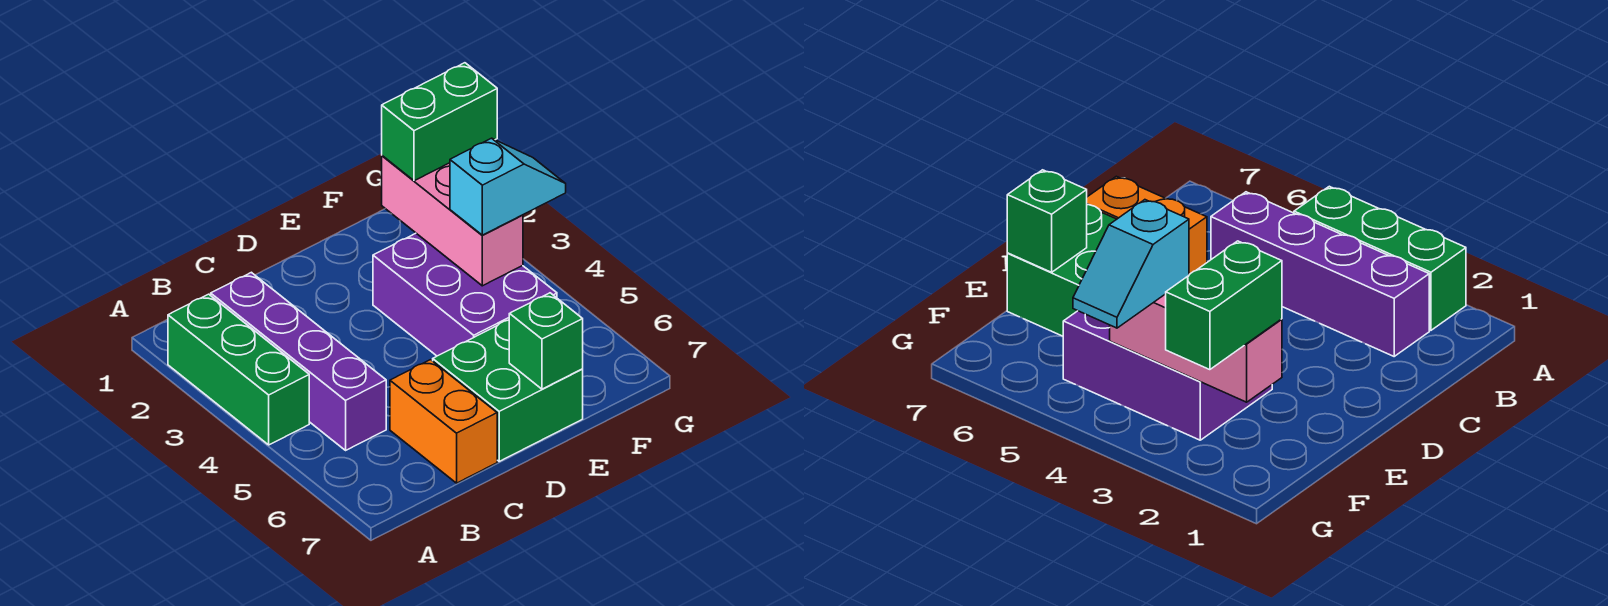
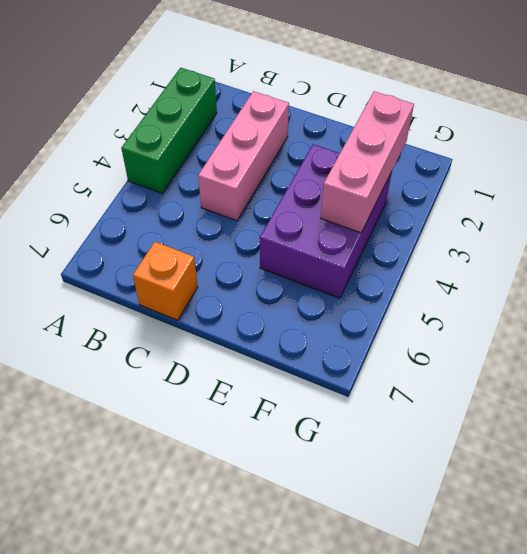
pink brick C2:C4 level 1 -> none
orange brick C7 level 1 -> orange brick C6:C7 level 1
none -> purple brick B2:B5 level 1
none -> green brick D6:E7 level 1

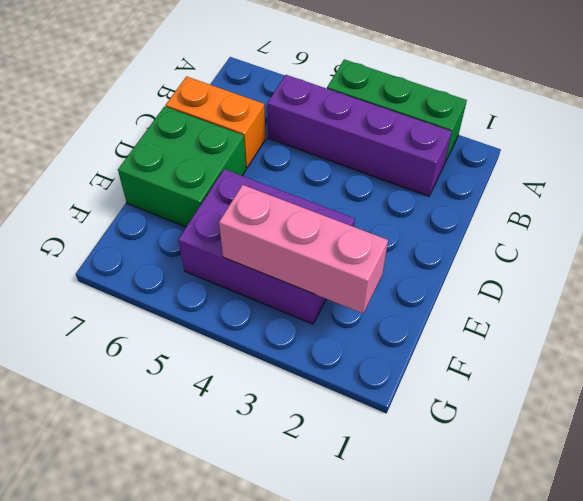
none -> green brick E7 level 2
none -> green brick F2:G2 level 3

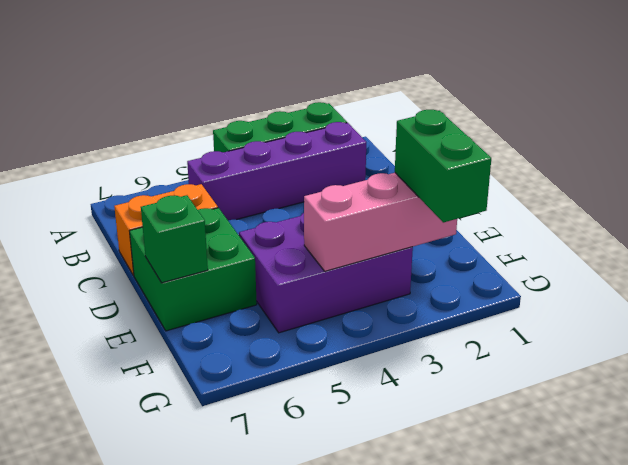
none -> cyan slope F4:G4 level 3 top F

